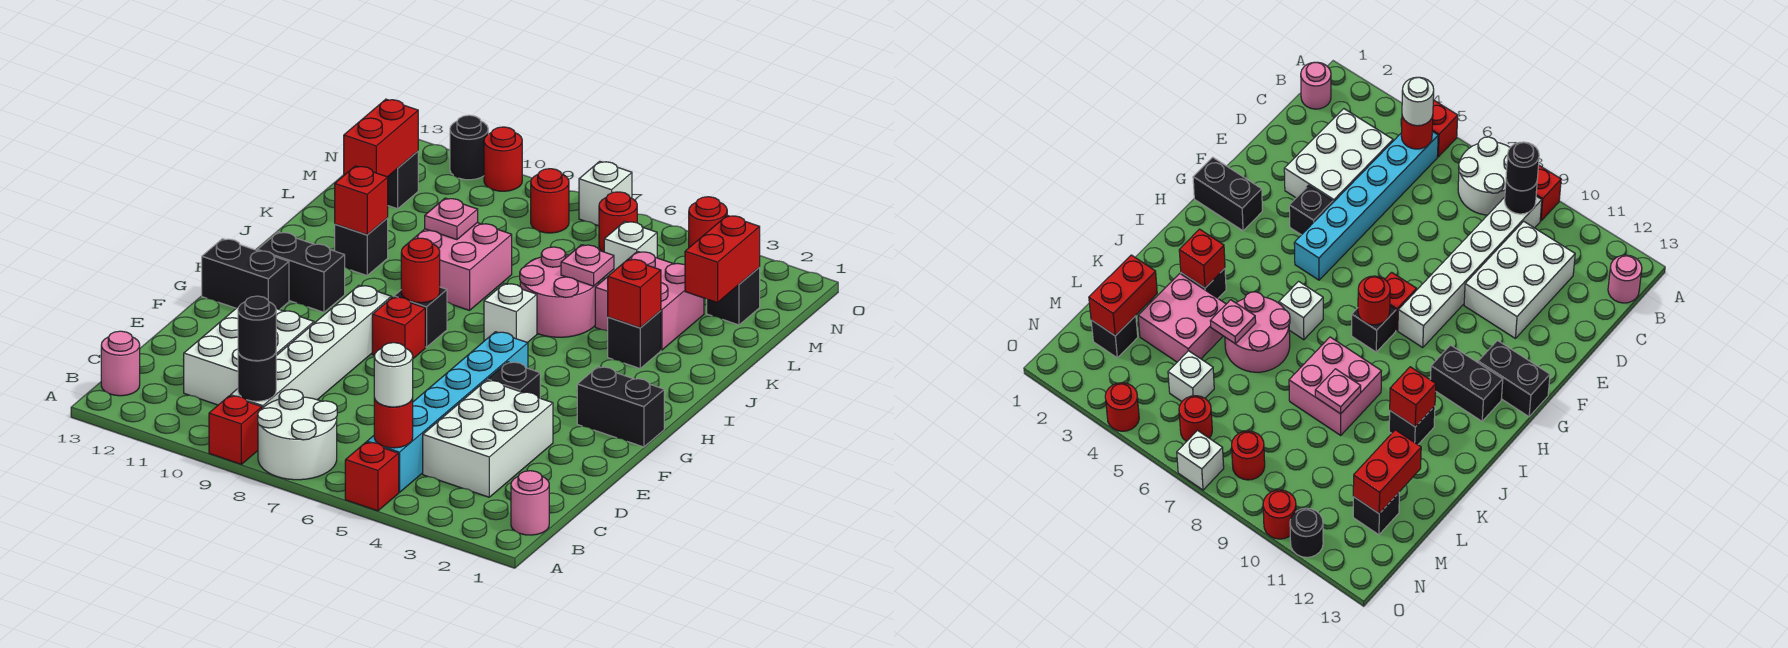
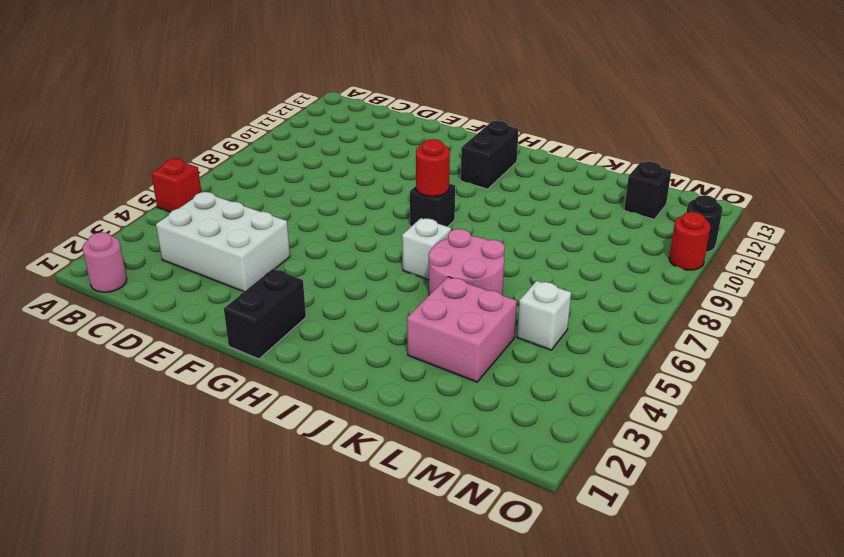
none -> white round brick A7:B8 level 1
none -> red brick A9 level 1
none -> cyan brick B5:G5 level 1
none -> white brick B9:G9 level 1

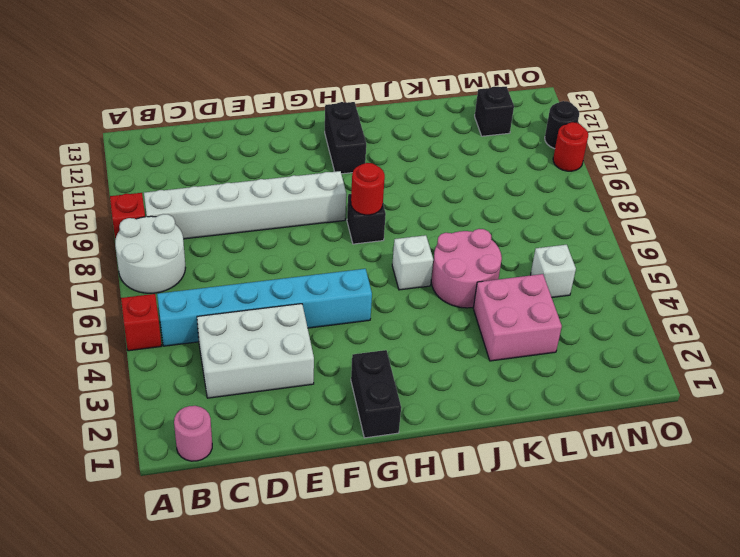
none -> pink round brick B13 level 1
none -> white brick C10:E11 level 1
none -> black brick F4 level 1
none -> red brick G8 level 1

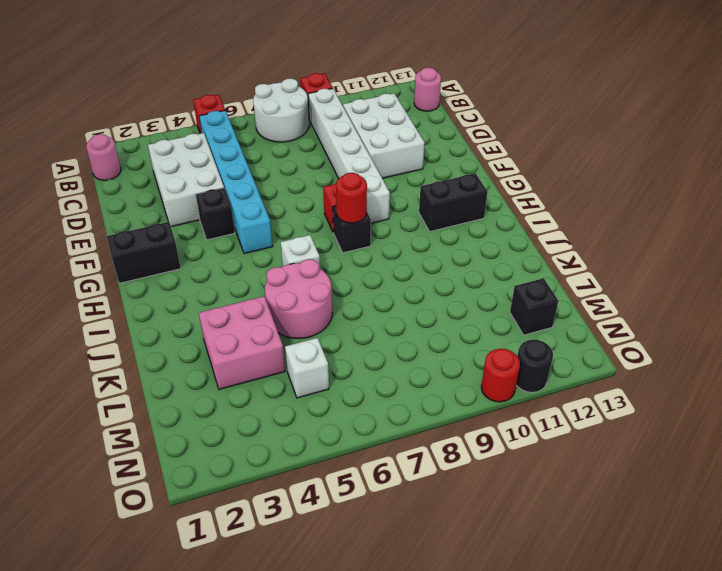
none -> black brick G12:G13 level 1
none -> black brick J3 level 1
none -> pink brick J8:K9 level 1
none -> black brick J11 level 1

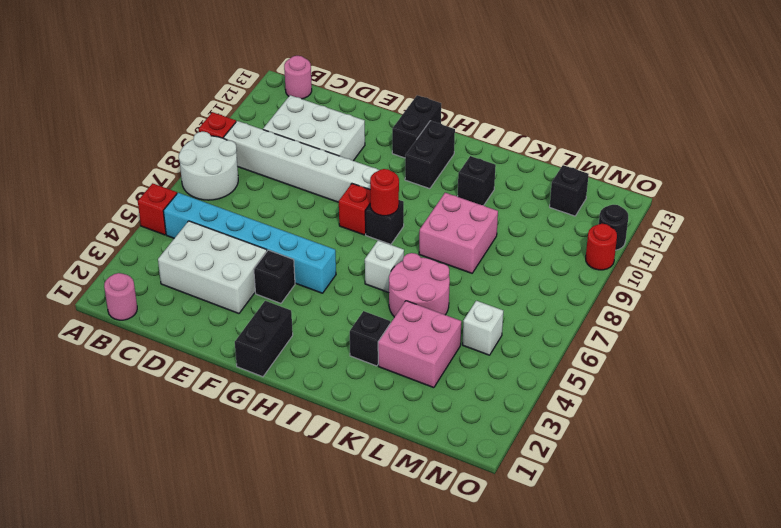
none -> black brick M2 level 1
none -> red round brick N6 level 1
none -> red round brick N8 level 1
none -> red round brick O4 level 1

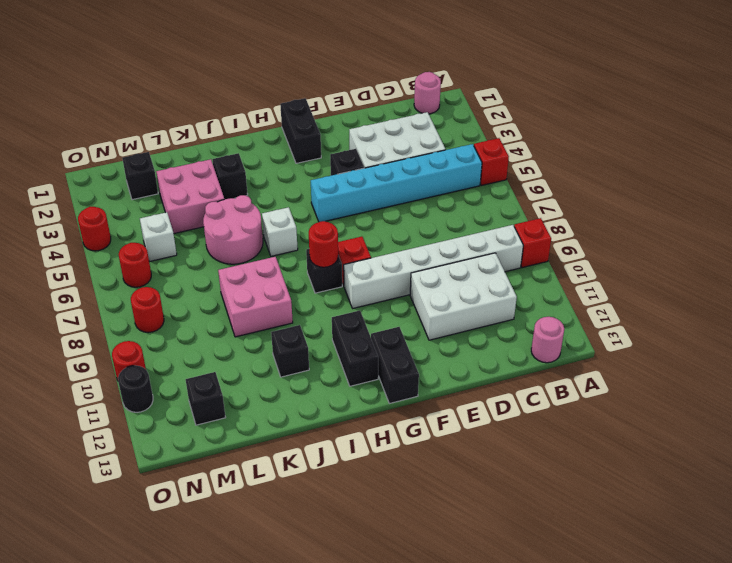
none -> white round brick A7:B8 level 1
none -> white brick O7 level 1
none -> red round brick B5 level 2
none -> black round brick B9 level 2

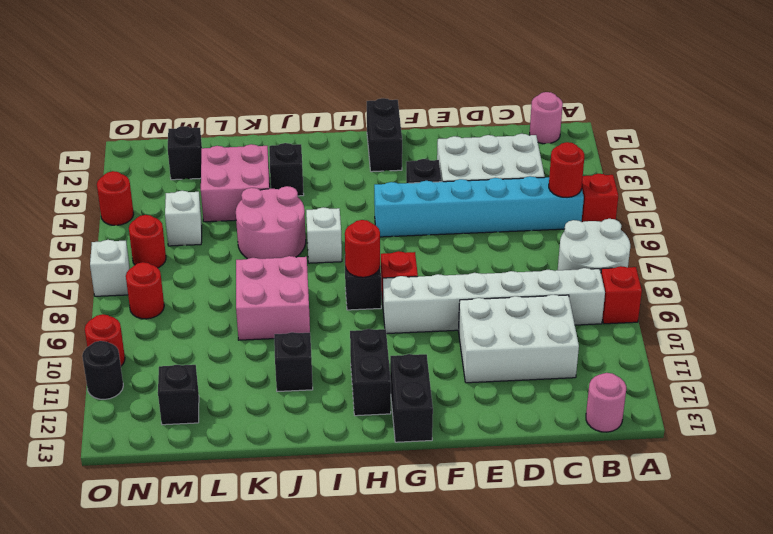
none -> black round brick B9 level 2
none -> red brick J3 level 2
none -> red brick J11 level 2
none -> pink plate K5 level 2

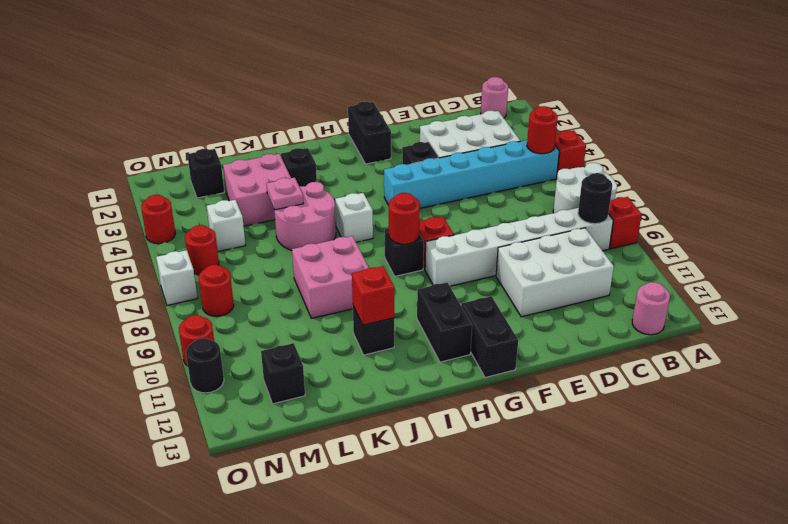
none -> red brick J3 level 2
none -> pink plate K9 level 2
none -> red brick L2:M2 level 2
none -> red brick L12:M12 level 2

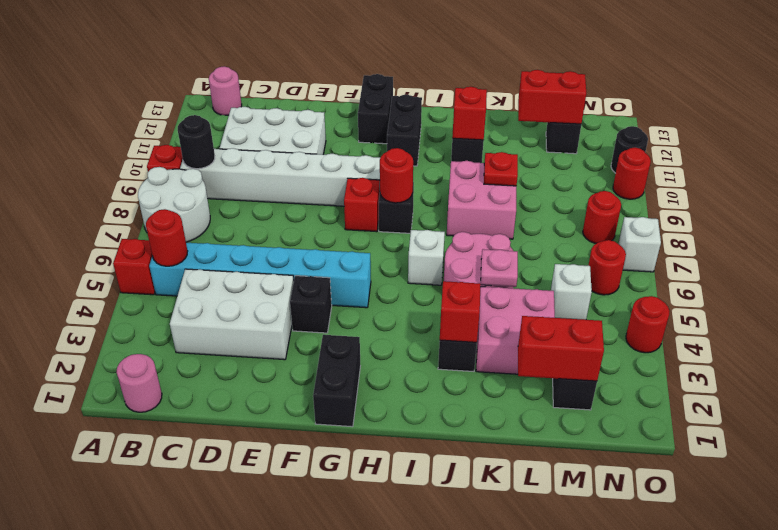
red plate K9 level 2 -> pink plate K9 level 2
none -> white round brick B5 level 3
none -> black round brick B9 level 3

